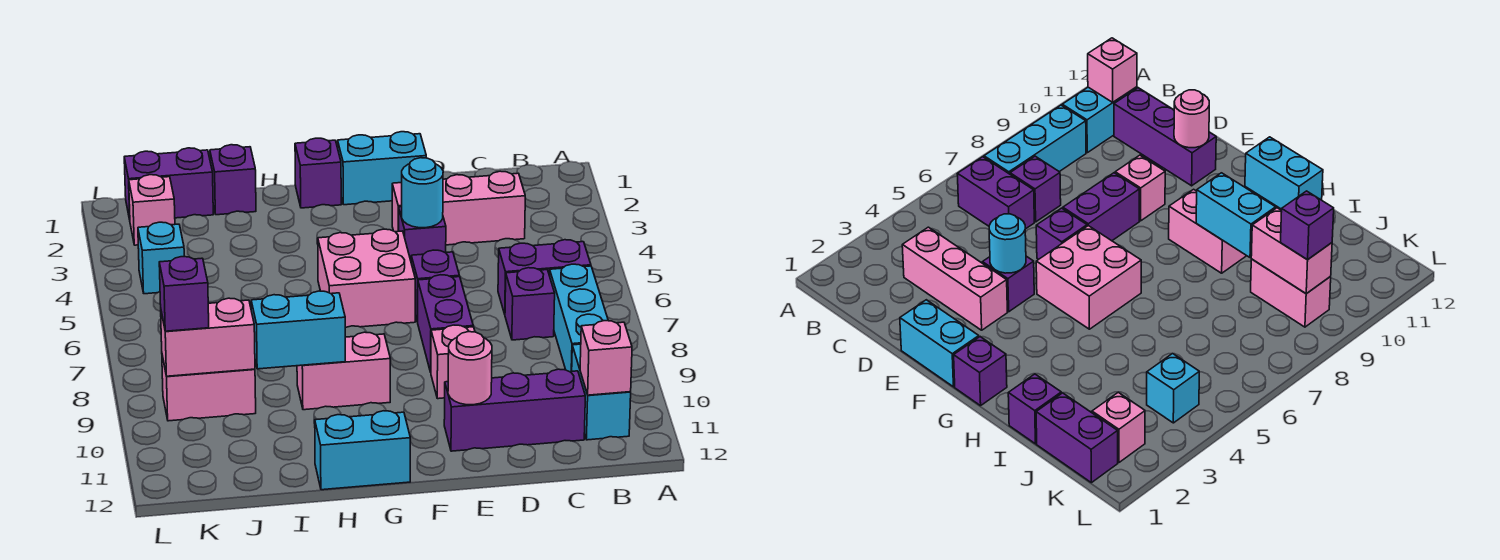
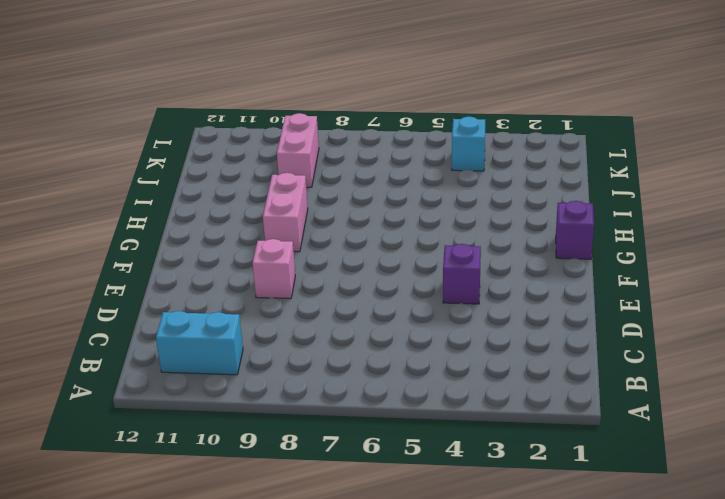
none -> purple brick B6:C6 level 1
none -> cyan brick B7:B9 level 1
none -> pink brick C3:E3 level 1

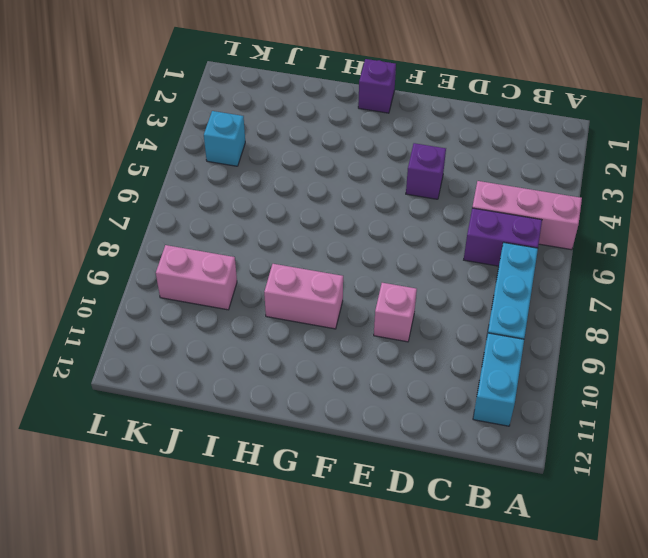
pink brick A5:C5 level 1 -> pink brick C3:E3 level 1
none -> purple brick C7 level 1
none -> purple brick C11:E11 level 1
none -> cyan brick E1:F1 level 1

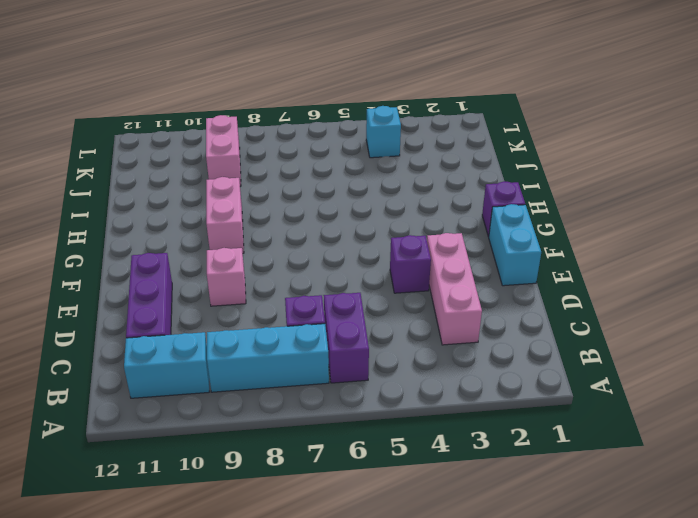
none -> purple brick E6 level 1
none -> purple brick E7:E8 level 1
none -> pink brick F5:G6 level 1

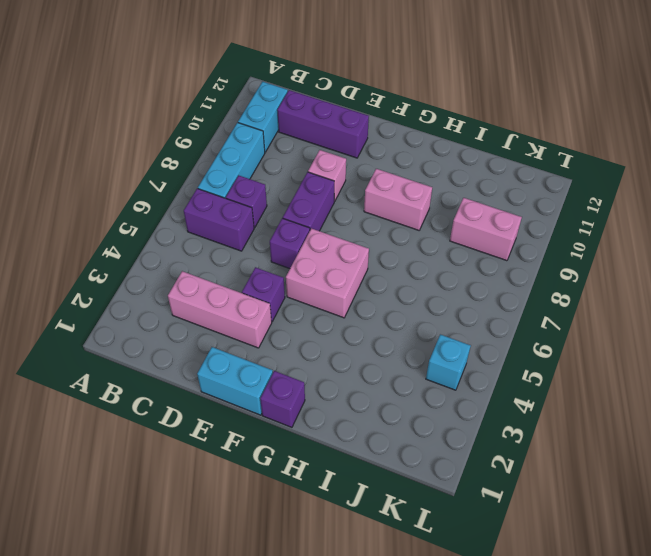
none -> cyan brick G12:H12 level 1
none -> purple brick I1 level 1
none -> purple brick J1:K1 level 1

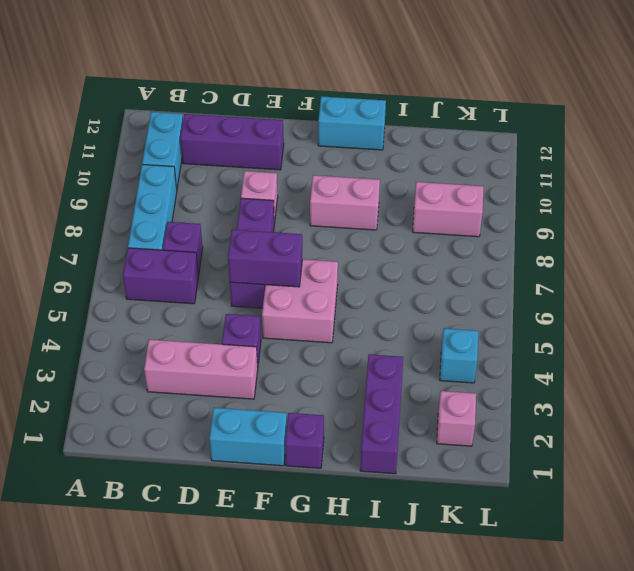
purple brick E6:F6 level 2 -> purple brick J1:K1 level 1
purple brick I1:I3 level 1 -> purple brick I1 level 1
none -> pink brick B11 level 2
none -> cyan round brick E4 level 2
none -> pink round brick E11 level 2

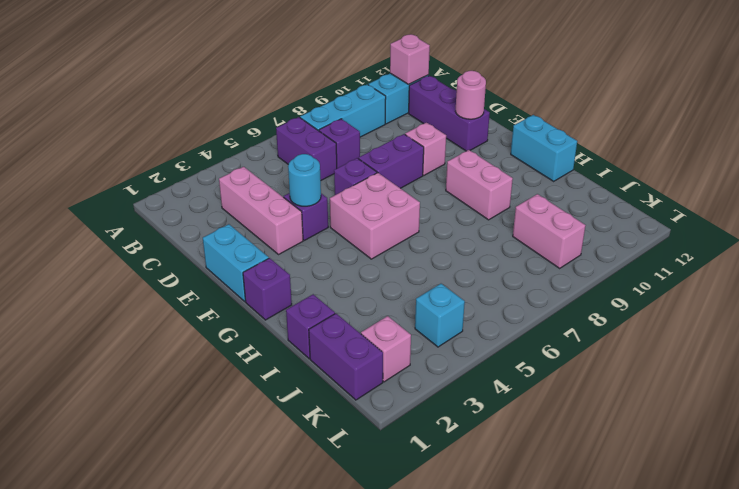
none -> cyan brick H9:I9 level 2
none -> pink brick J9:K9 level 2
none -> purple brick K9 level 3

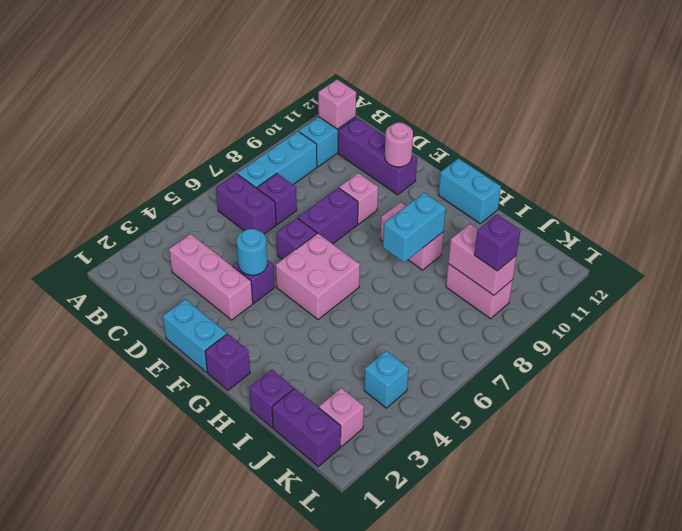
cyan brick H8:H9 level 2 -> cyan brick H9:I9 level 2

